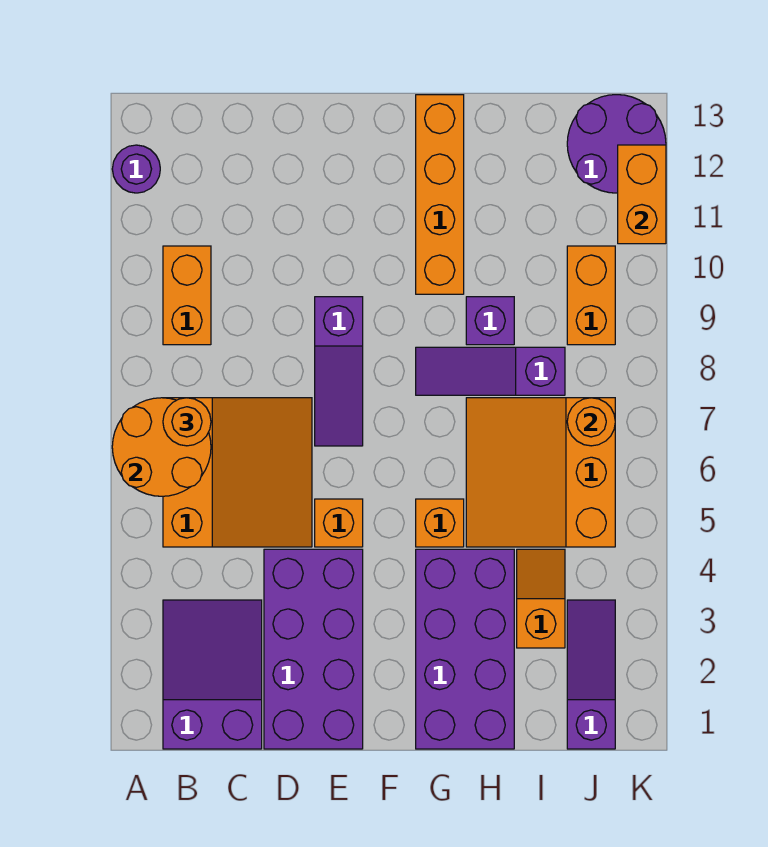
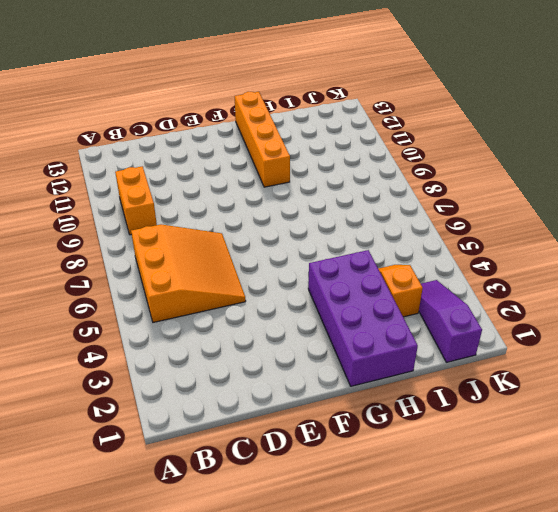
none -> purple round brick A12 level 1
none -> purple slope B1:C3 level 1 top 1
none -> purple brick D1:E4 level 1

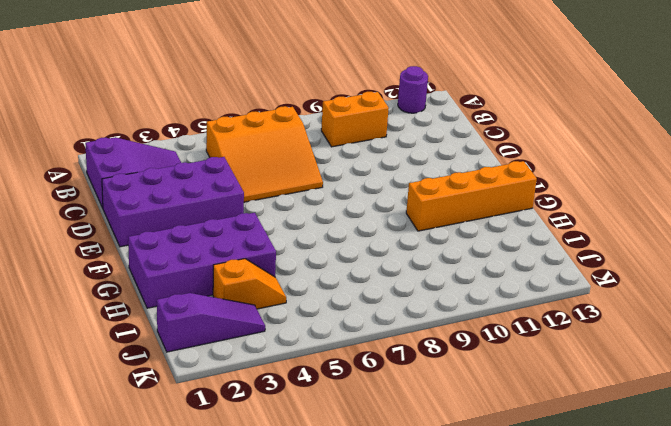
none -> orange brick E5 level 1
none -> purple slope E7:E9 level 1 top 9
none -> orange brick G5 level 1

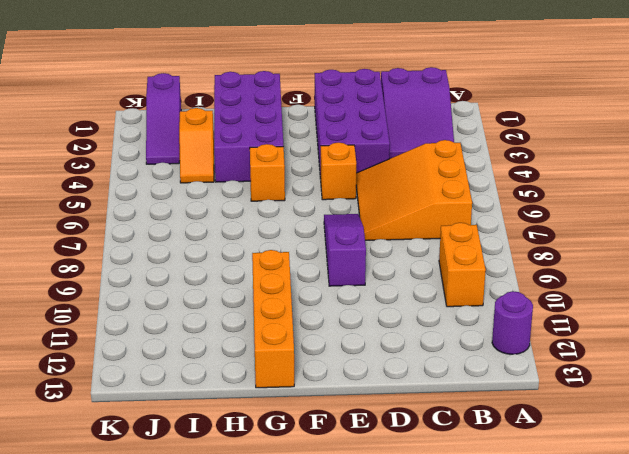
none -> purple slope G8:I8 level 1 top I
none -> orange slope H5:J7 level 1 top J
none -> purple brick H9 level 1

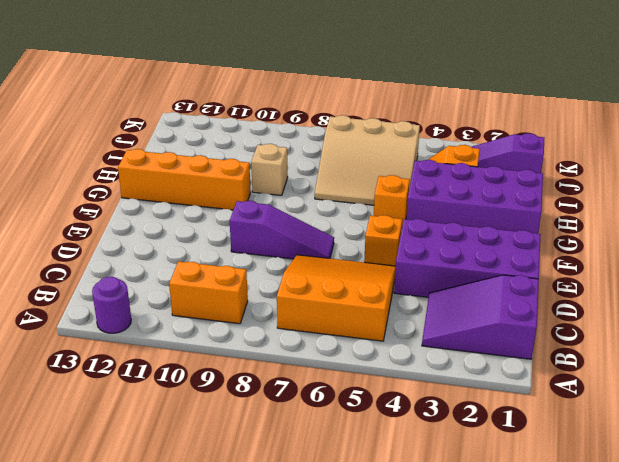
tan slope H5:J7 level 1 top J -> orange slope H5:J7 level 1 top J
tan brick H9 level 1 -> purple brick H9 level 1
none -> purple slope G8:I8 level 1 top I
none -> orange brick J9:J10 level 1
none -> purple round brick J12:K13 level 1

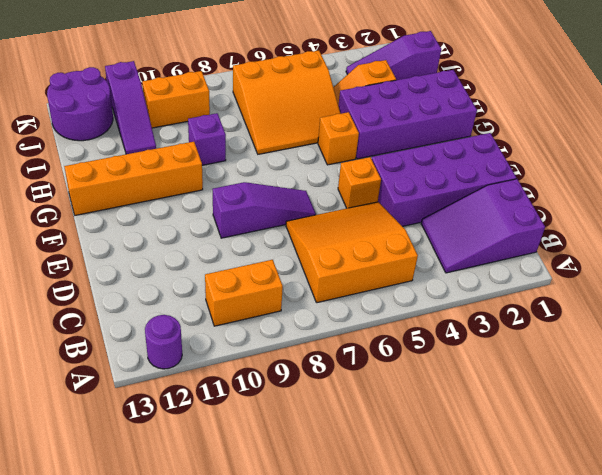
purple slope I11:K11 level 1 top K -> purple slope G8:I8 level 1 top I
none -> orange round brick A6:B7 level 2
none -> orange round brick J7 level 2
none -> orange brick K11:K12 level 2

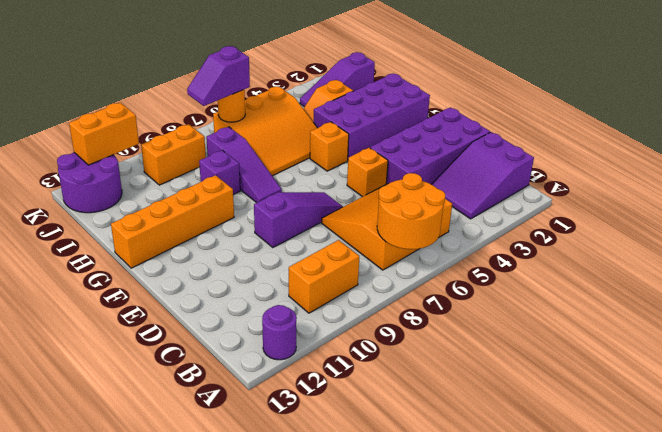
purple slope J7:J8 level 3 top 7 -> none
none -> orange round brick B7 level 3

